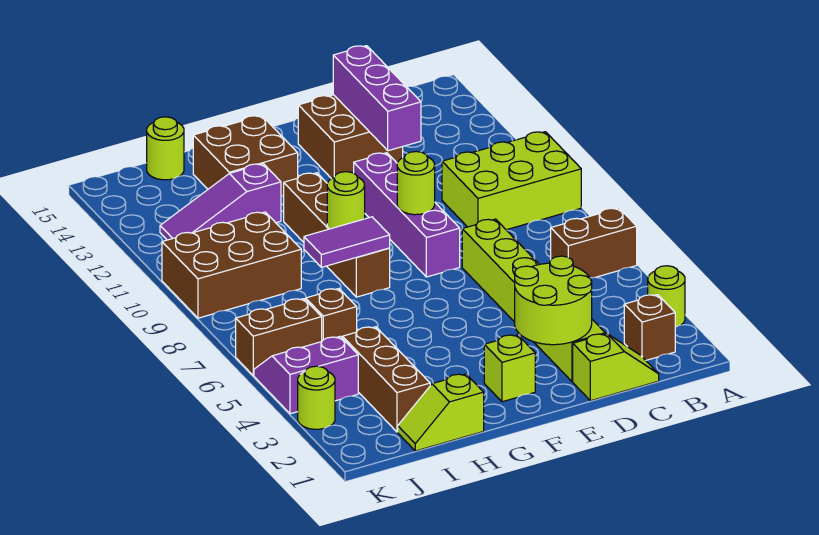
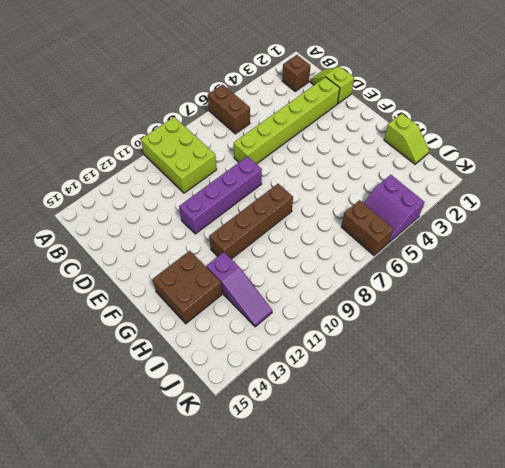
none -> lime round brick A3 level 1
none -> brown brick D13:E14 level 1
none -> lime brick F2 level 1

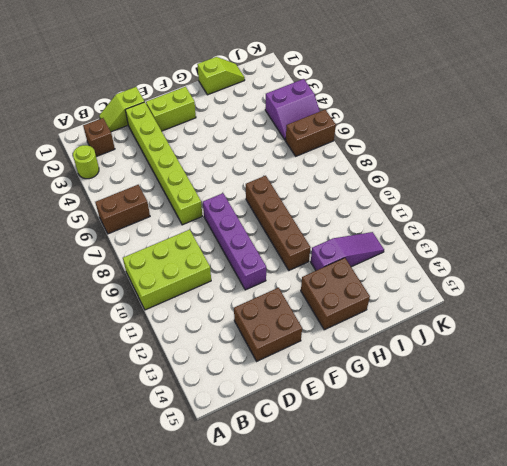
lime brick E2:F2 level 1 -> lime brick F2 level 1
none -> brown brick I2:I4 level 1
none -> brown brick I6 level 1
none -> brown brick I9:K10 level 1

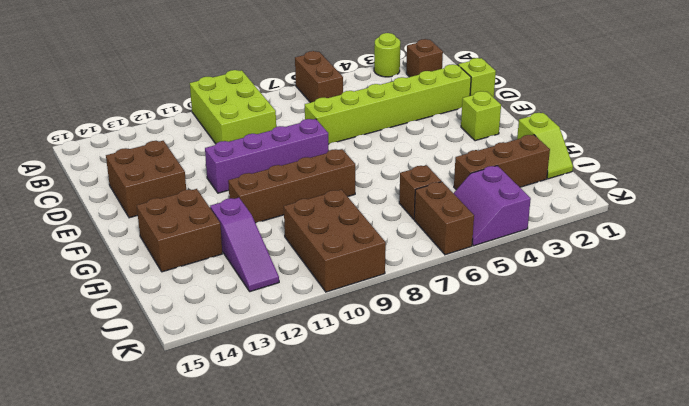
none -> lime round brick I15 level 1
none -> lime round brick K3 level 1
none -> lime round brick D2:E3 level 2

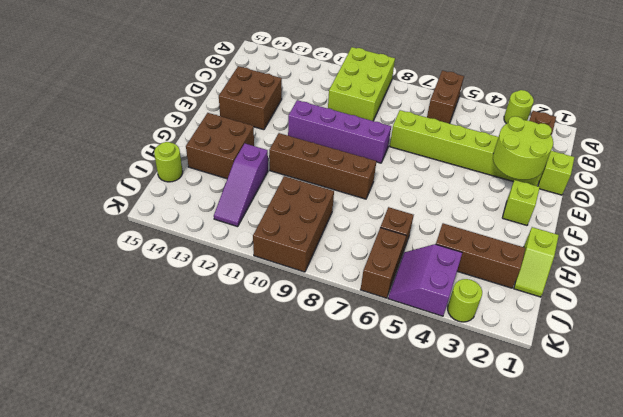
none -> purple brick D12:D14 level 2
none -> lime round brick E9 level 2
none -> purple tile G8:H8 level 2

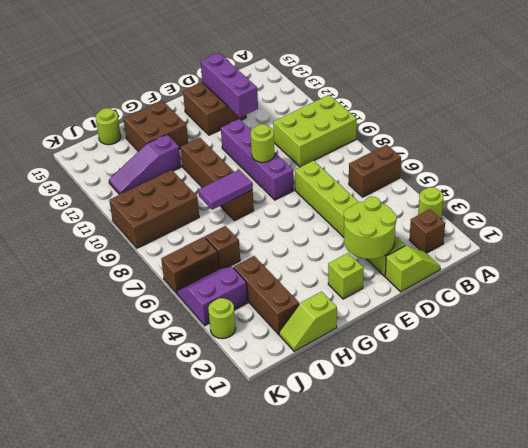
none -> lime round brick G9 level 2

